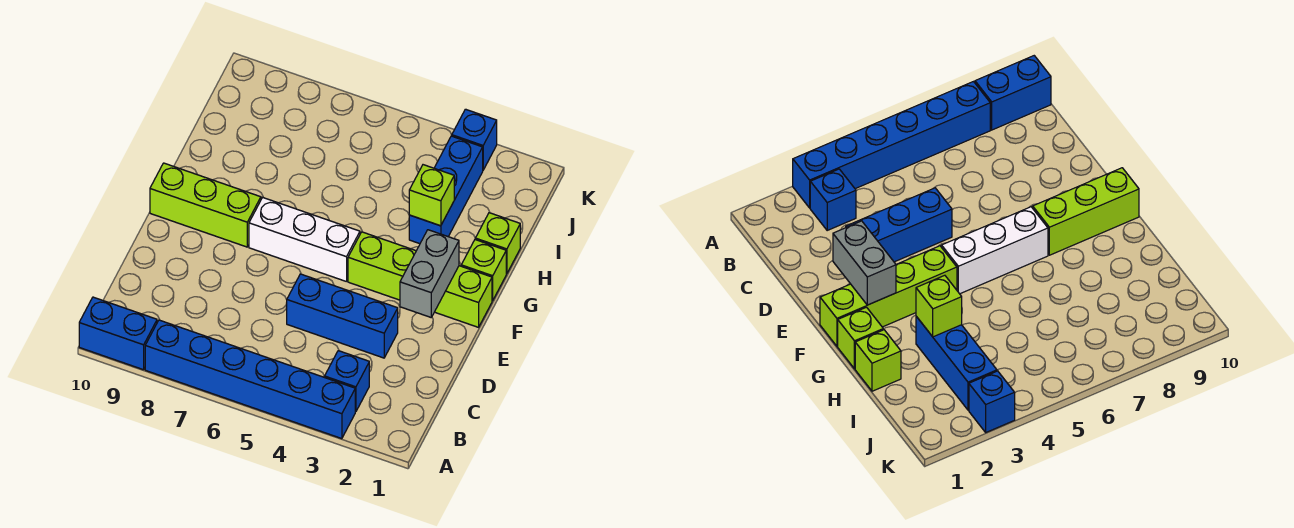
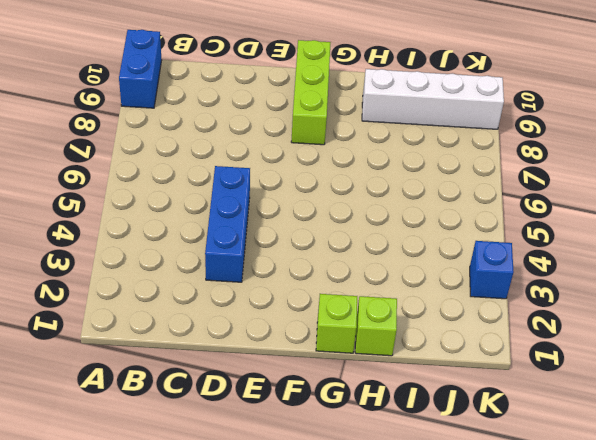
white brick H9:K9 level 1 -> none
none -> blue brick A3:A8 level 1
none -> blue brick B3 level 1
none -> lime brick F1:F4 level 1

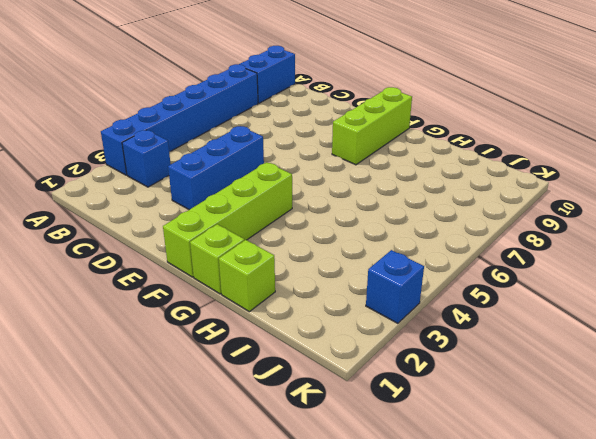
none -> white brick F5:F7 level 1
none -> blue brick H3:J3 level 1
none -> grey brick E2:F2 level 2

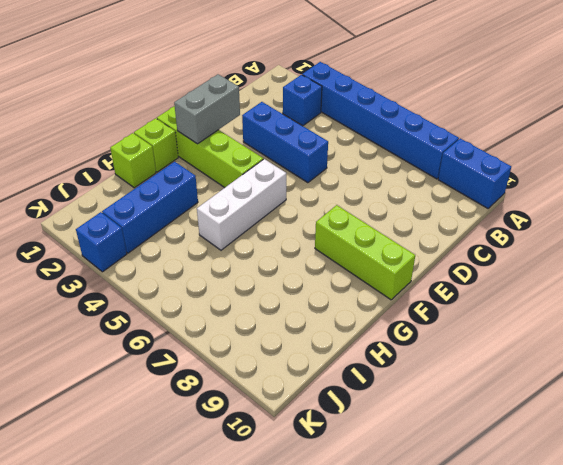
white brick F5:H5 level 1 -> white brick F5:F7 level 1
none -> lime brick H3 level 2

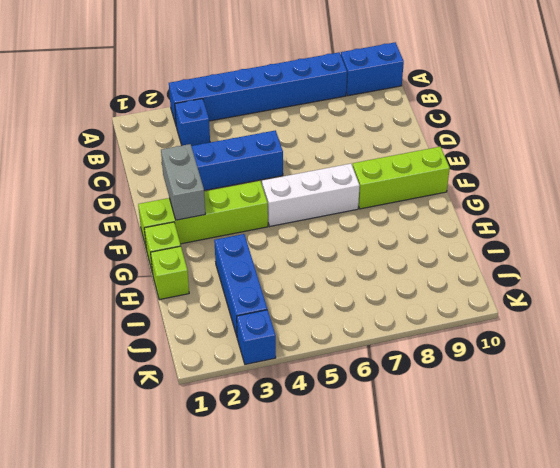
none -> lime brick H3 level 2

